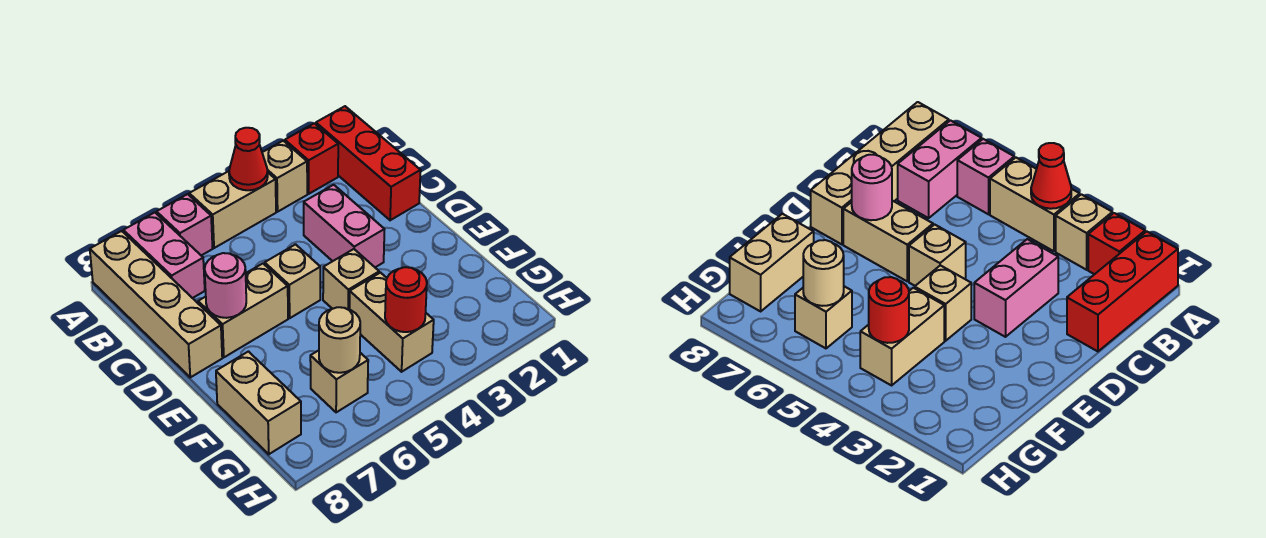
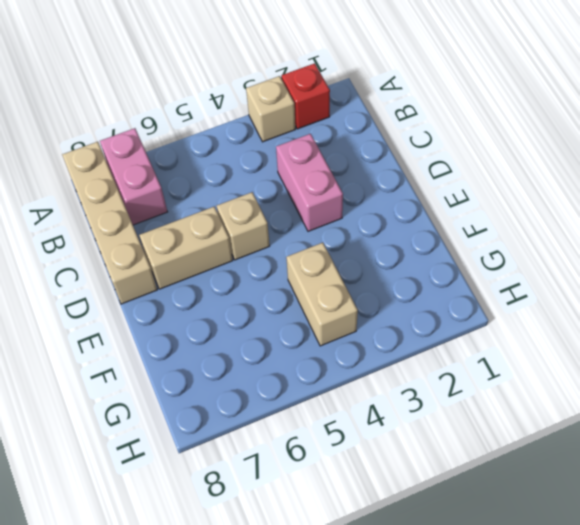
none -> red brick A1:C1 level 1
none -> tan brick A4:A5 level 1
none -> pink brick A6 level 1

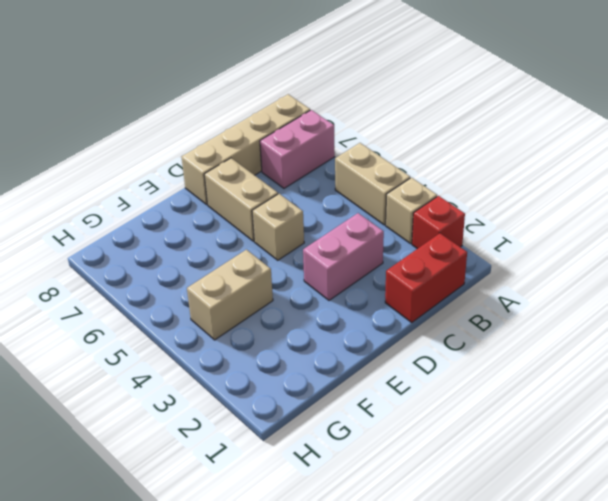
red brick B1:C1 level 1 -> red brick A1:C1 level 1
none -> pink brick A6 level 1
none -> tan brick E4 level 1
none -> tan brick F8:G8 level 1

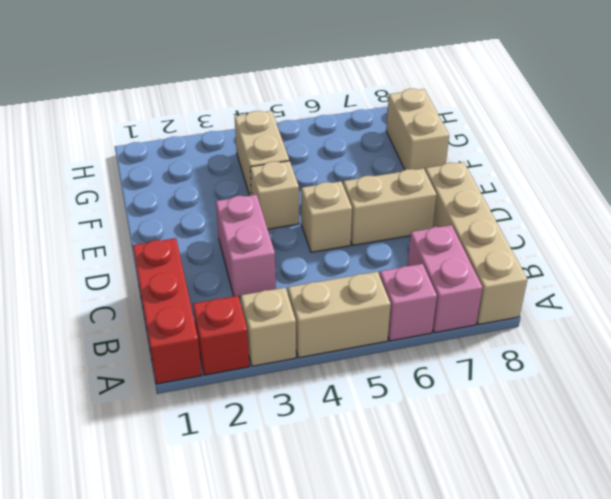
none -> tan brick G6 level 1
none -> red cone A4 level 2
none -> pink round brick D7 level 2

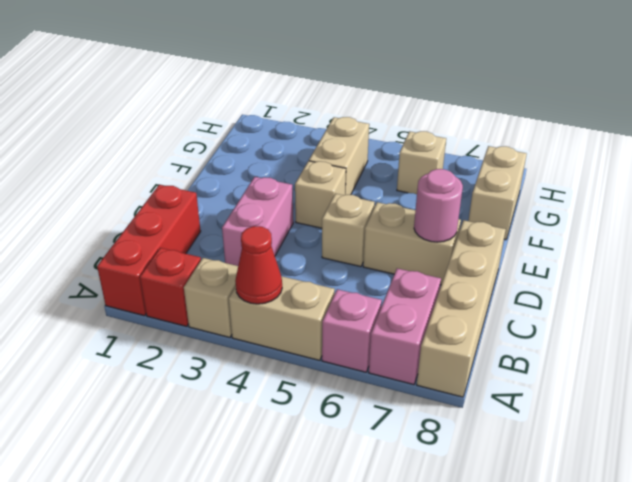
none -> red round brick G4 level 2
none -> tan round brick G6 level 2

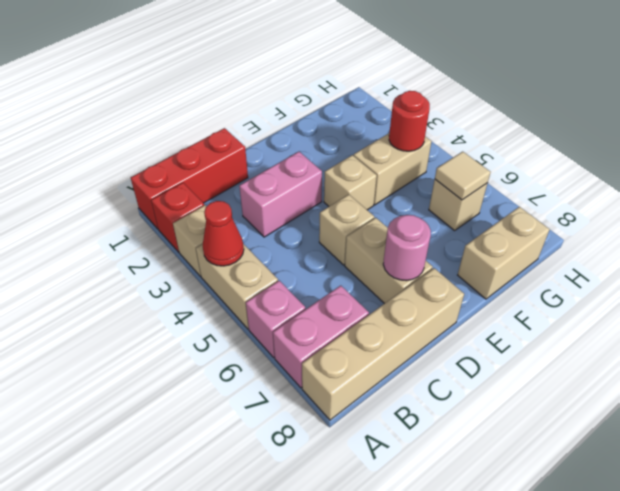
tan tile G6 level 2 -> tan round brick G6 level 2

